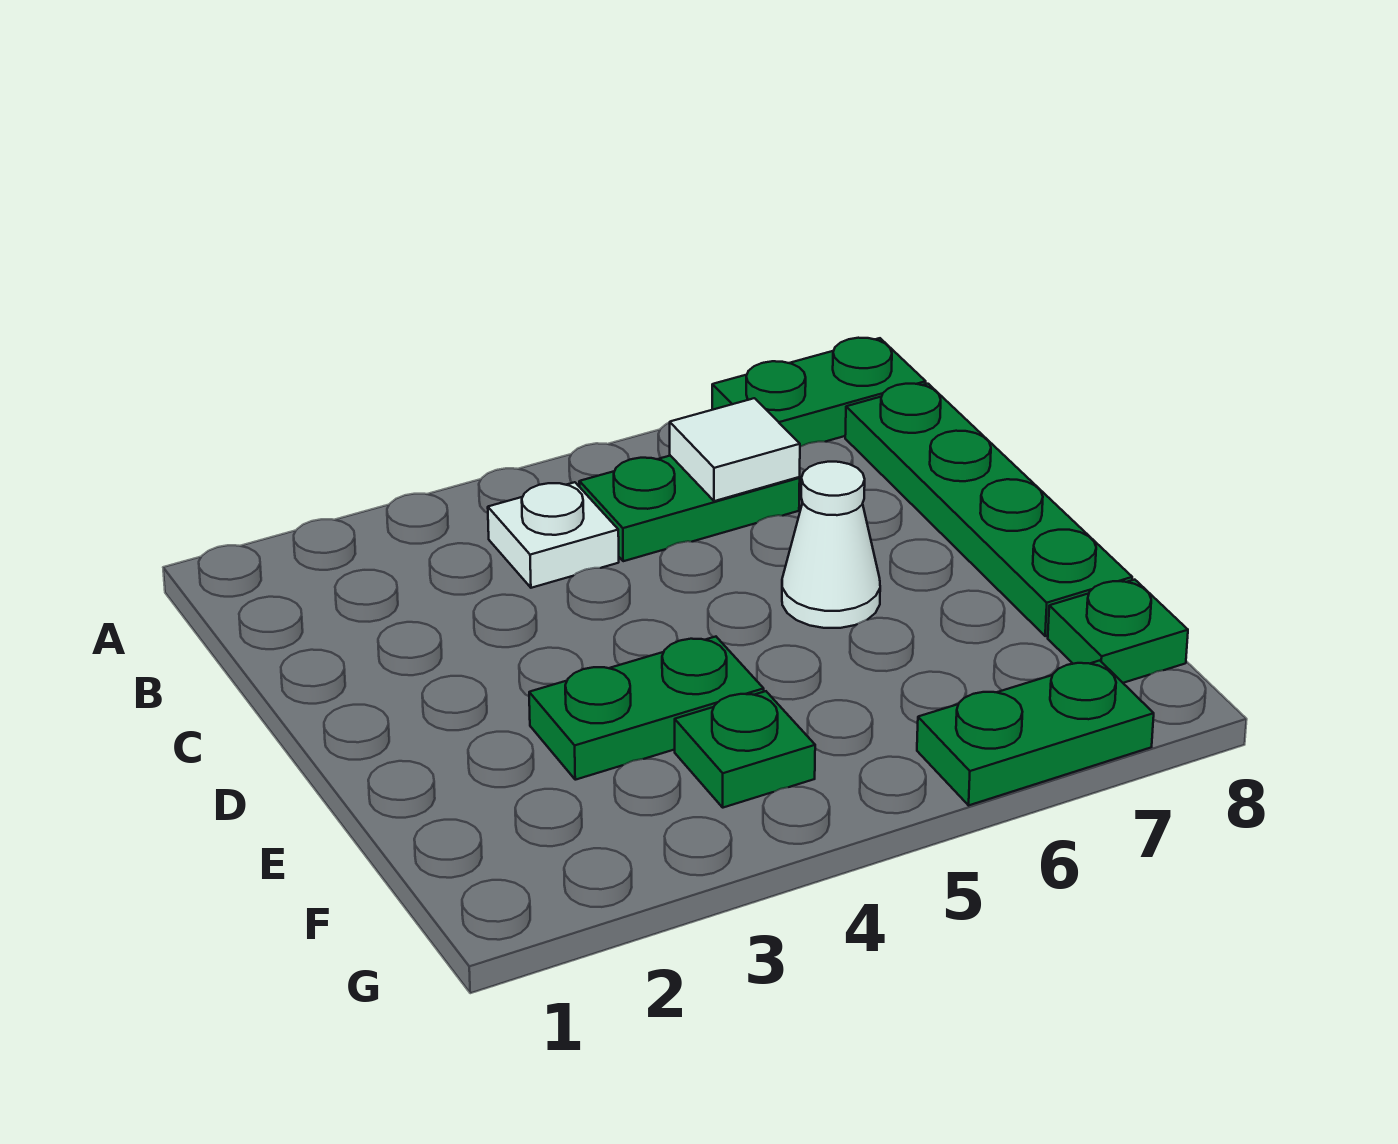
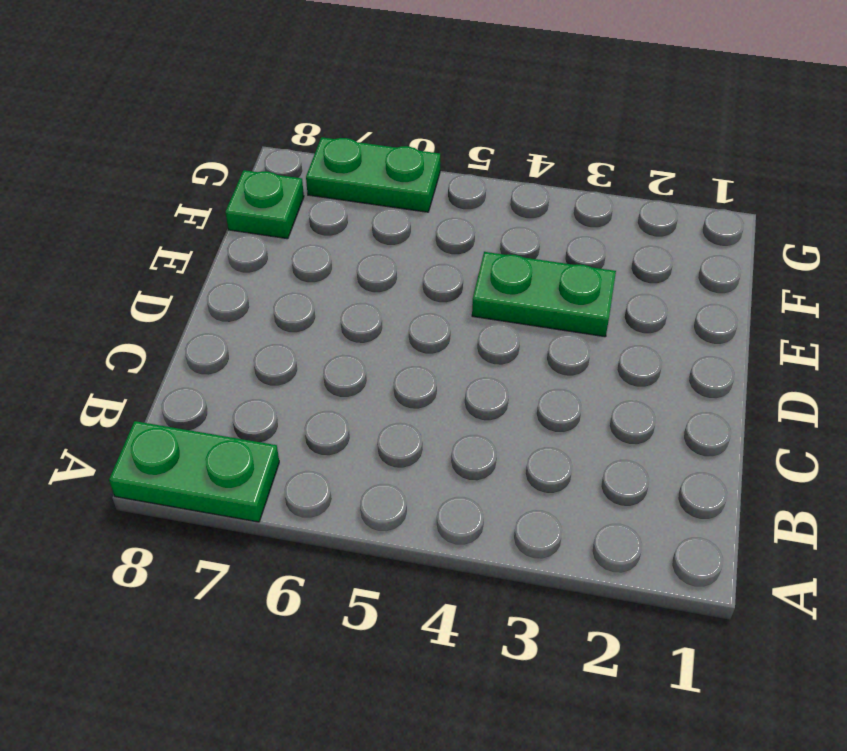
none -> white plate B4 level 1
none -> green plate B5:B6 level 1

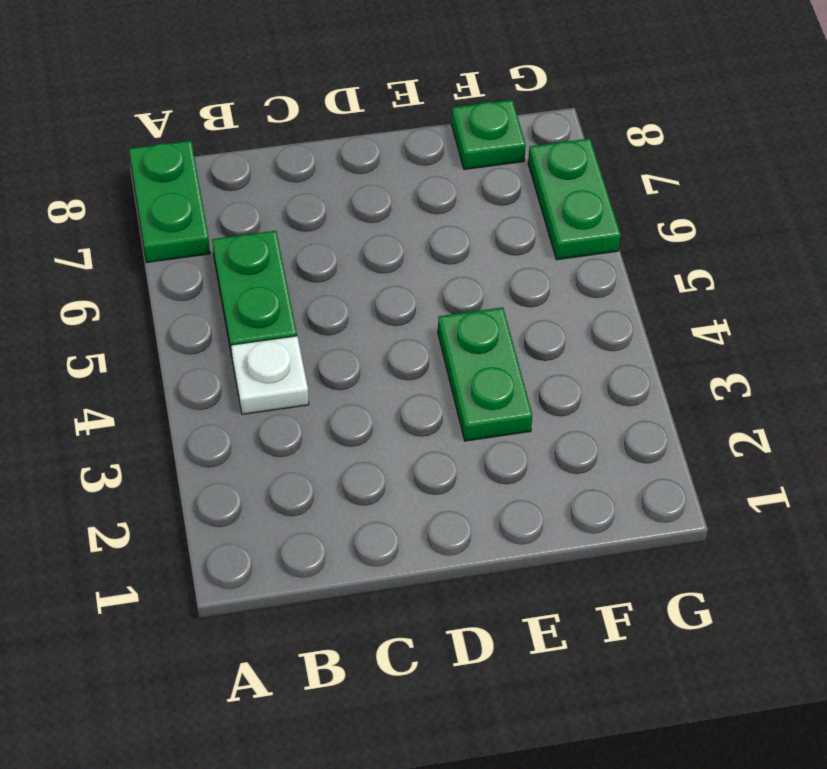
none -> green plate B8:E8 level 1
none -> white cone D6 level 1

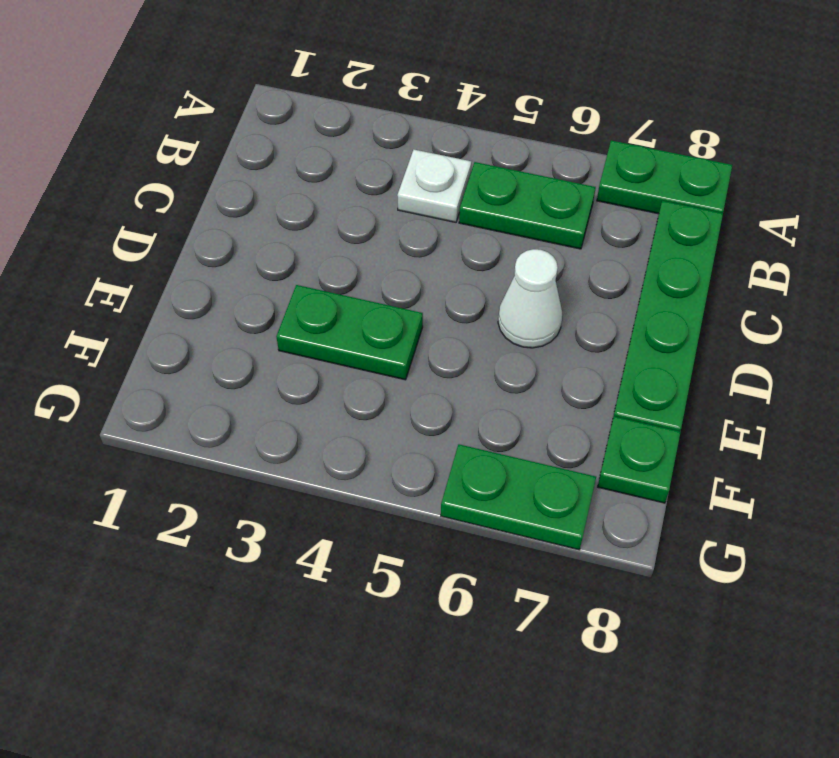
none -> green plate F4 level 1
none -> white tile B6 level 2

